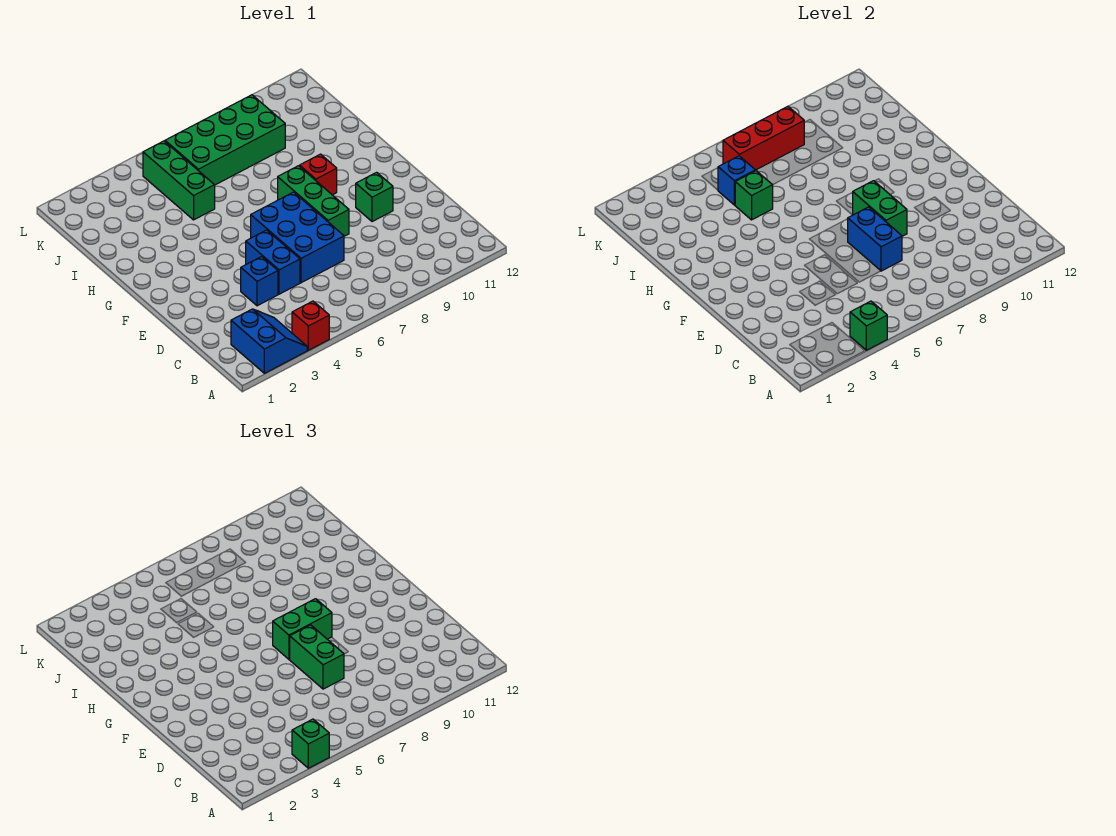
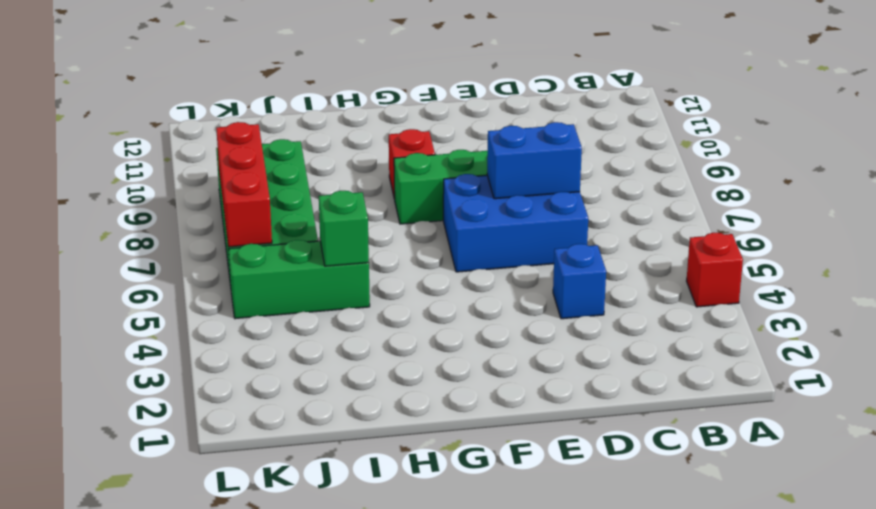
none -> blue slope A2:B3 level 1 top 2
none -> blue brick D5:E5 level 1
none -> green brick E10 level 1

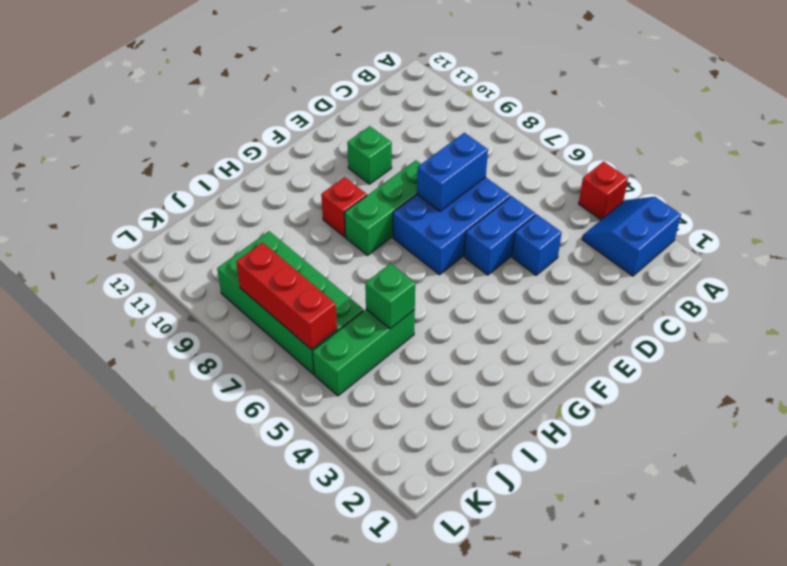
none -> green brick A4 level 2
none -> green brick E8:F8 level 2
none -> blue brick J5 level 2

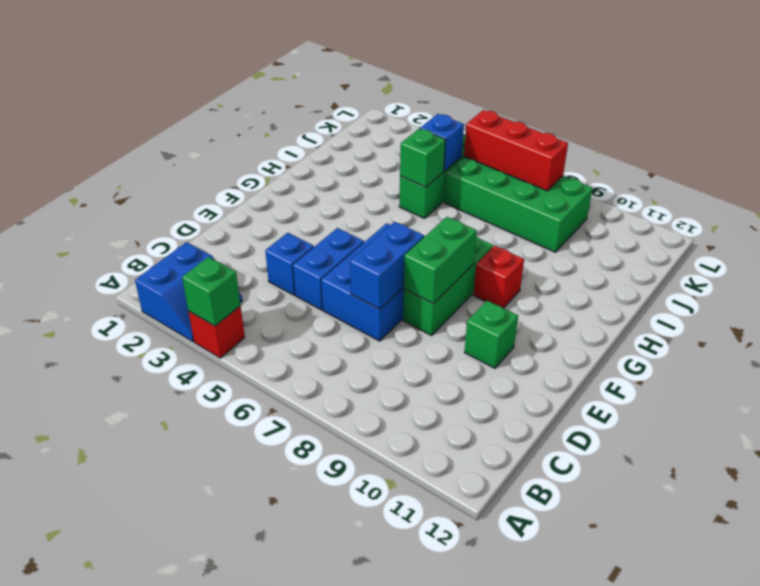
none -> green brick A4 level 3
none -> green brick D7:E7 level 3
none -> green brick F7:F8 level 3

